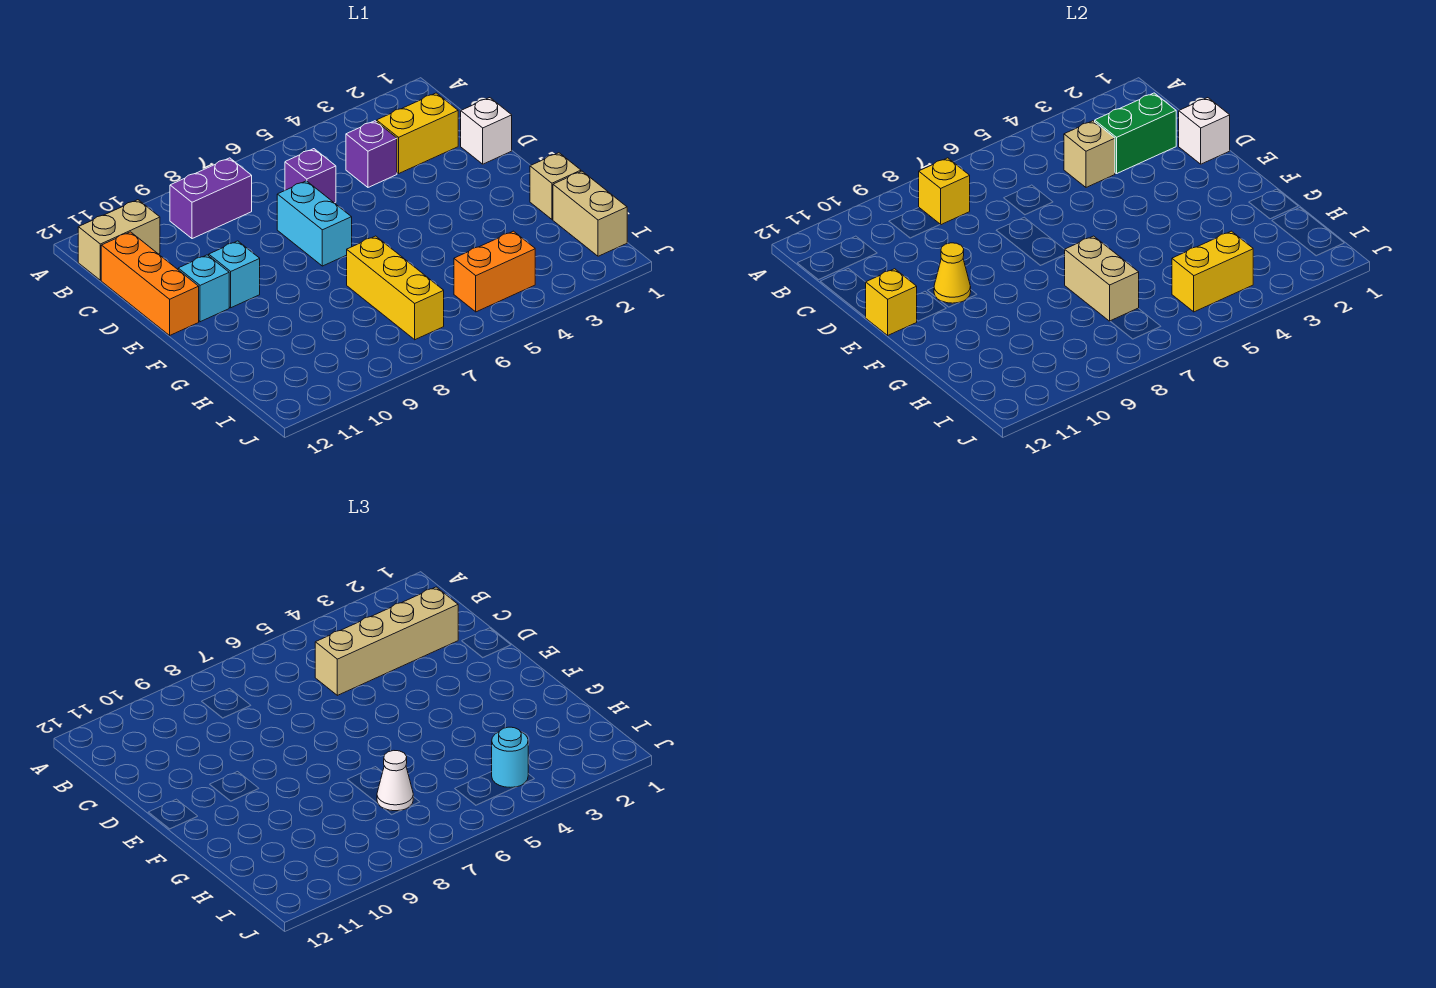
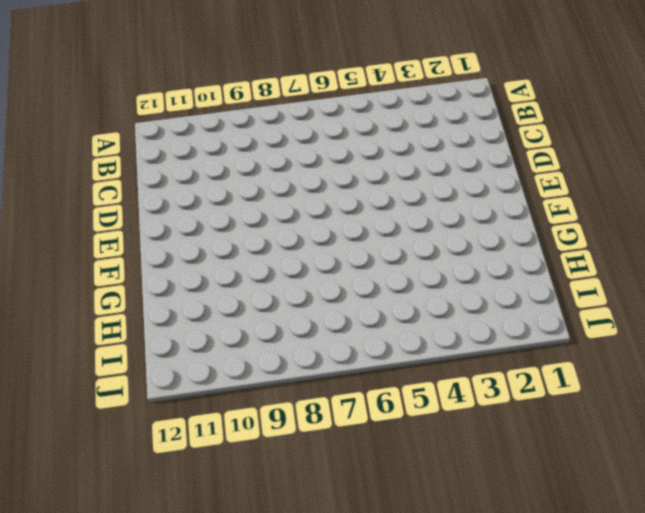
none -> purple brick B8:B9 level 1
none -> tan brick B11:B12 level 1
none -> yellow brick C2:C3 level 1

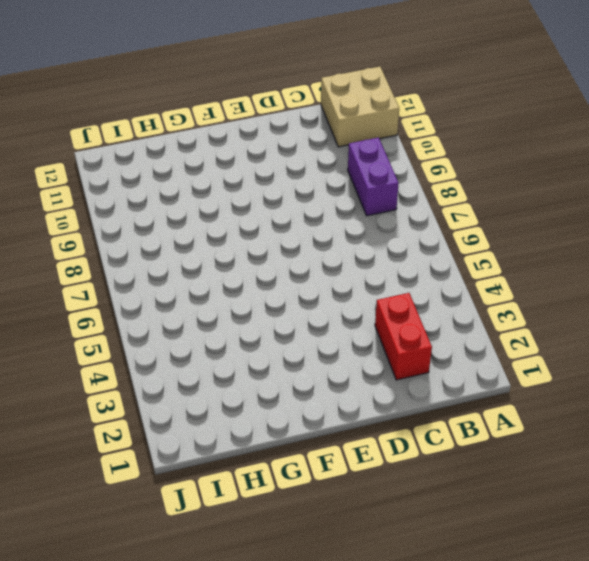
tan brick A11:B12 level 1 -> tan brick B11:B12 level 1
red brick C2:C3 level 1 -> yellow brick C2:C3 level 1
none -> purple brick C4 level 1
none -> purple brick C6 level 1
none -> orange brick C12:E12 level 1

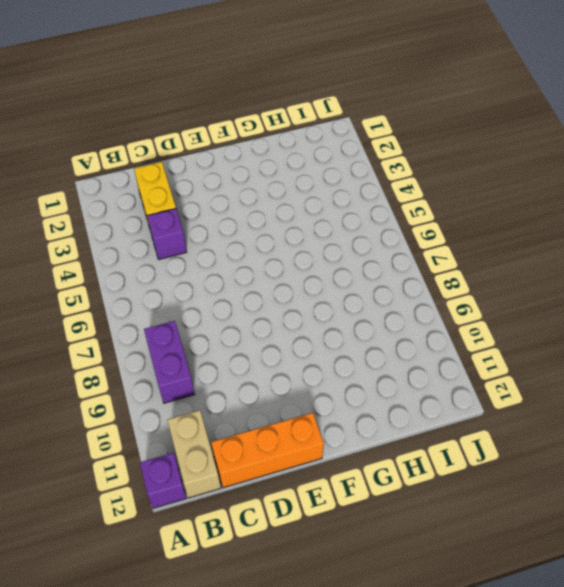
purple brick A12 level 1 -> purple brick C6 level 1
none -> white brick D1 level 1
none -> cyan brick D7:E7 level 1
none -> cyan brick E10 level 1

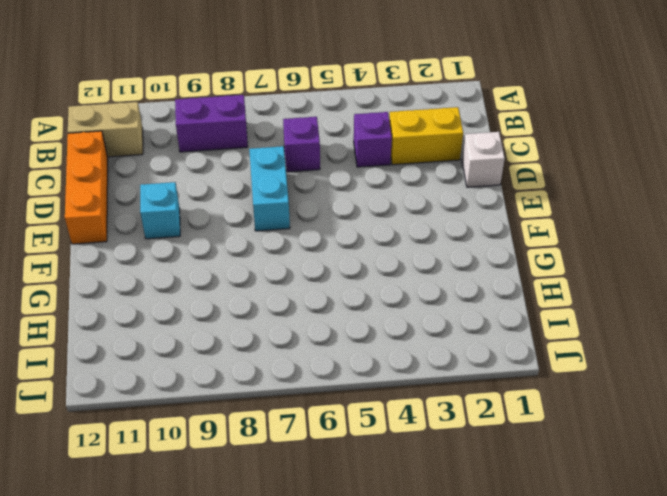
none -> cyan brick E11 level 1
none -> tan brick G1 level 1
none -> yellow brick G7:I7 level 1

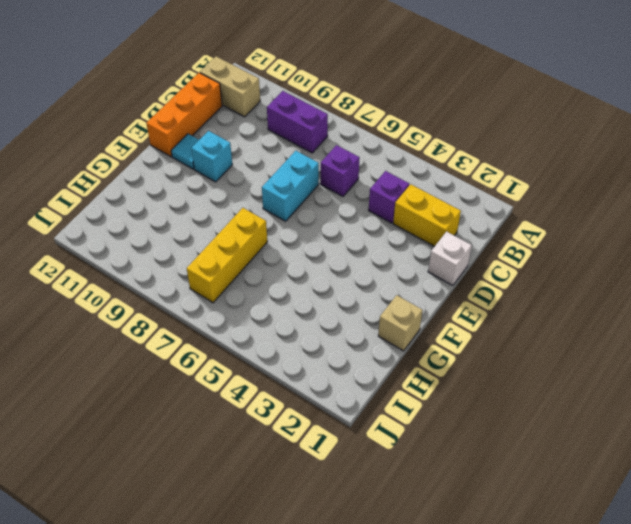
cyan tile E11 level 1 -> cyan brick E11 level 1
none -> tan brick H1:I1 level 1
none -> orange brick I4:I5 level 1
none -> yellow brick B8 level 2

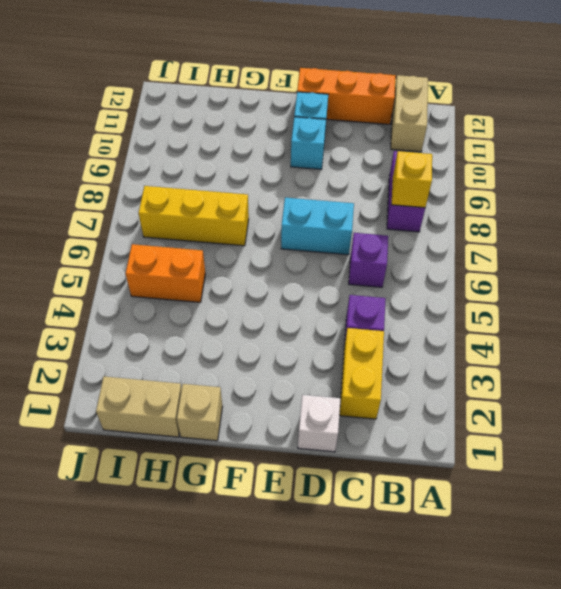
orange brick H5:I5 level 1 -> orange brick I4:I5 level 1
none -> green brick C2:C3 level 2
none -> tan brick C4 level 2
none -> white brick D1 level 2

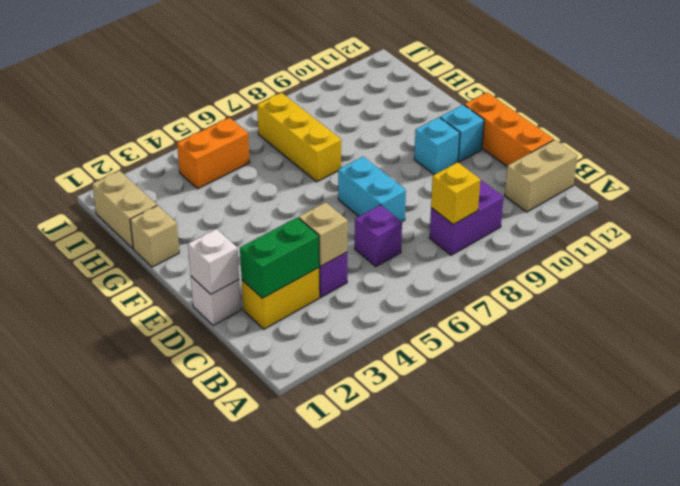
none -> yellow cone E10 level 2
none -> yellow brick E12 level 2
none -> tan brick G7:H7 level 2

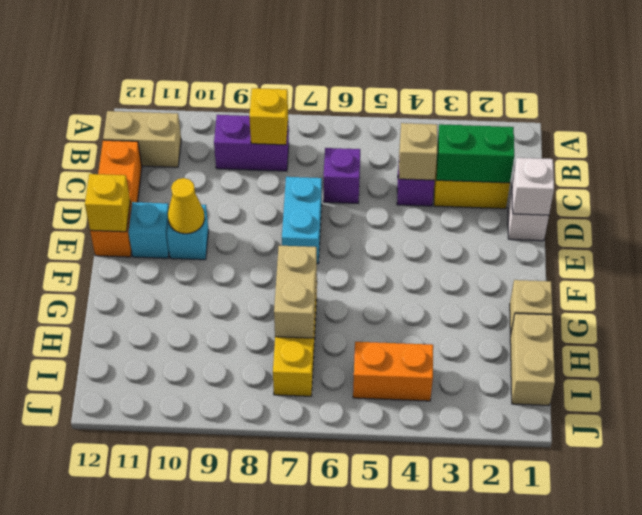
none -> yellow brick I4:I5 level 2
none -> tan brick C2:C5 level 3
none -> white cone H7 level 3

